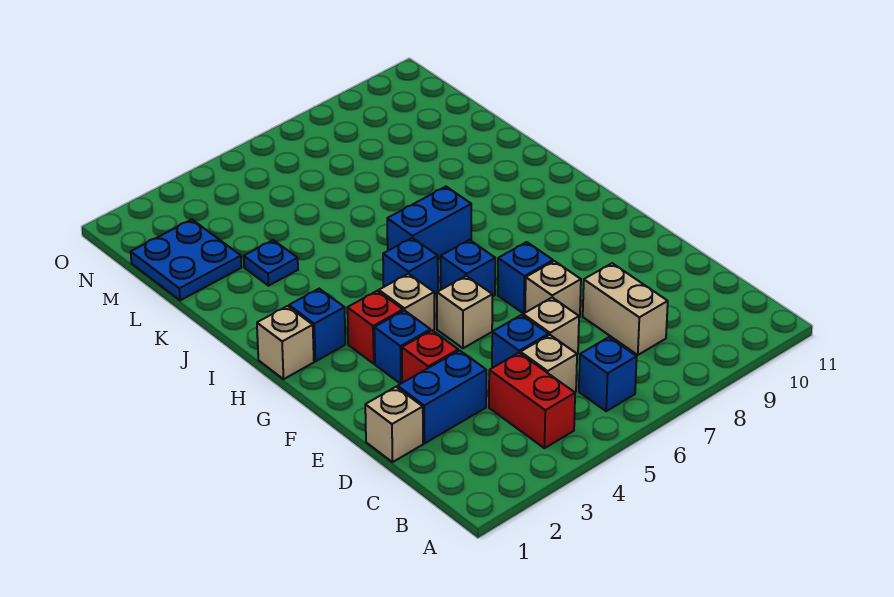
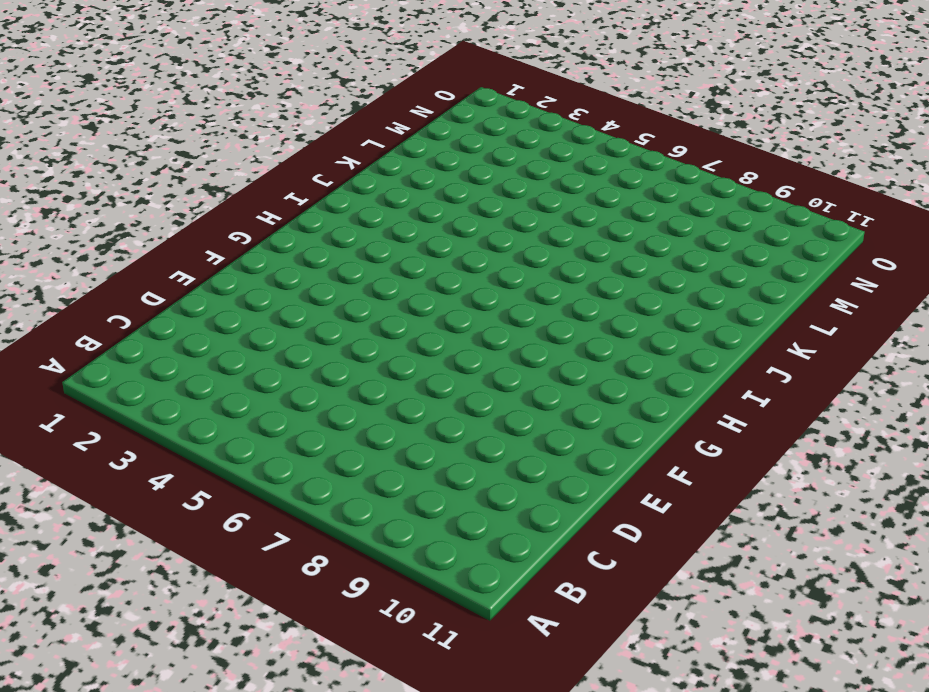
none -> red brick B4:C4 level 1
none -> blue brick B6 level 1
none -> tan brick C5 level 1

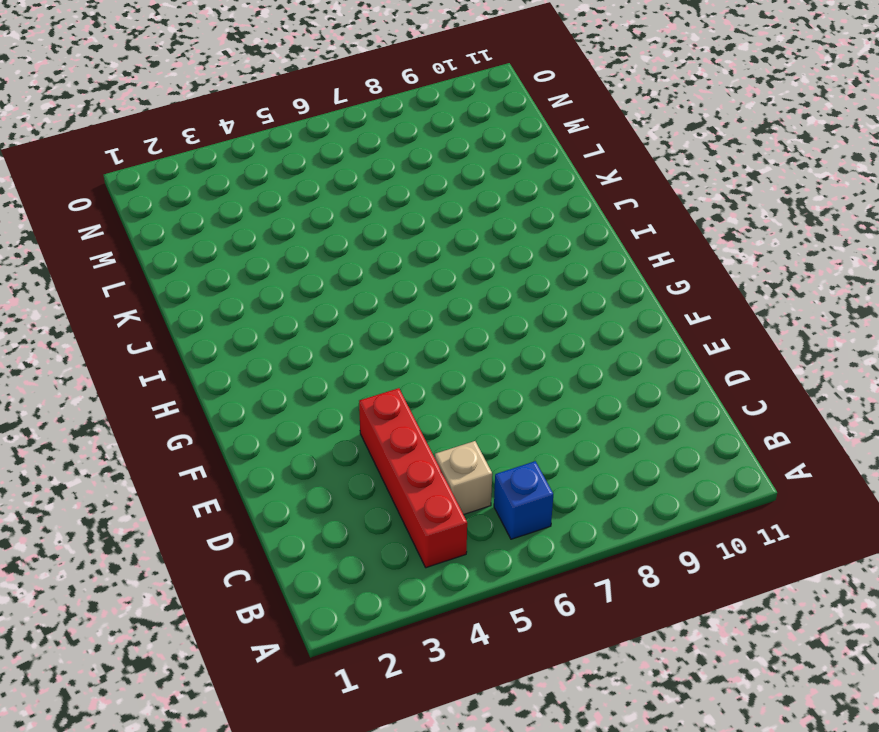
red brick B4:E4 level 1 -> red brick B4:C4 level 1
none -> tan brick C8:D8 level 1
none -> tan brick D1 level 1
none -> blue brick D2:D3 level 1

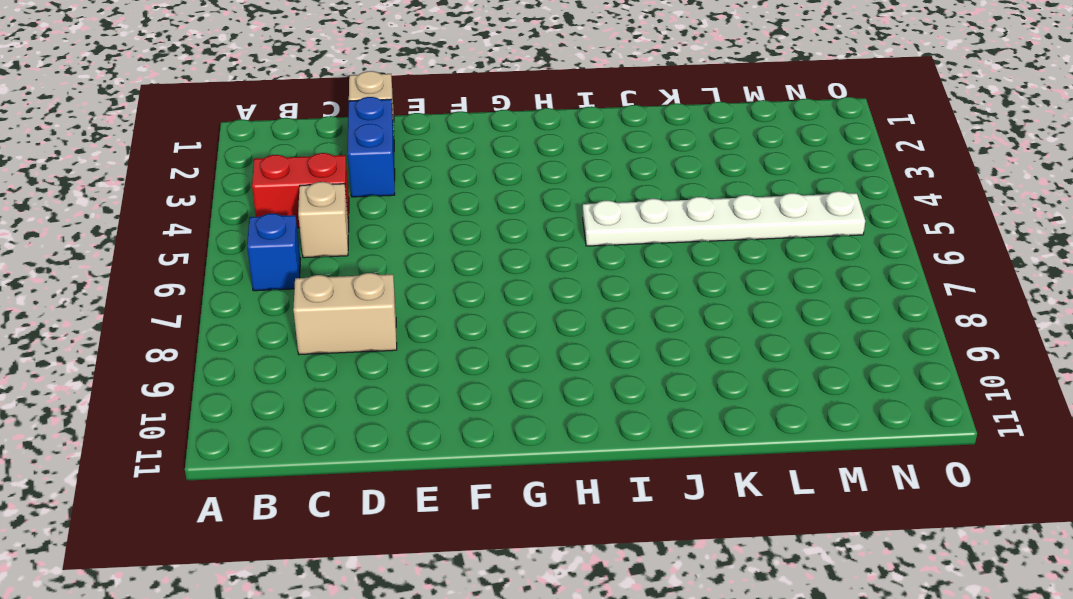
white plate I5:N5 level 1 -> none
none -> blue brick D5 level 1
none -> tan brick D6 level 1
none -> red brick E3 level 1

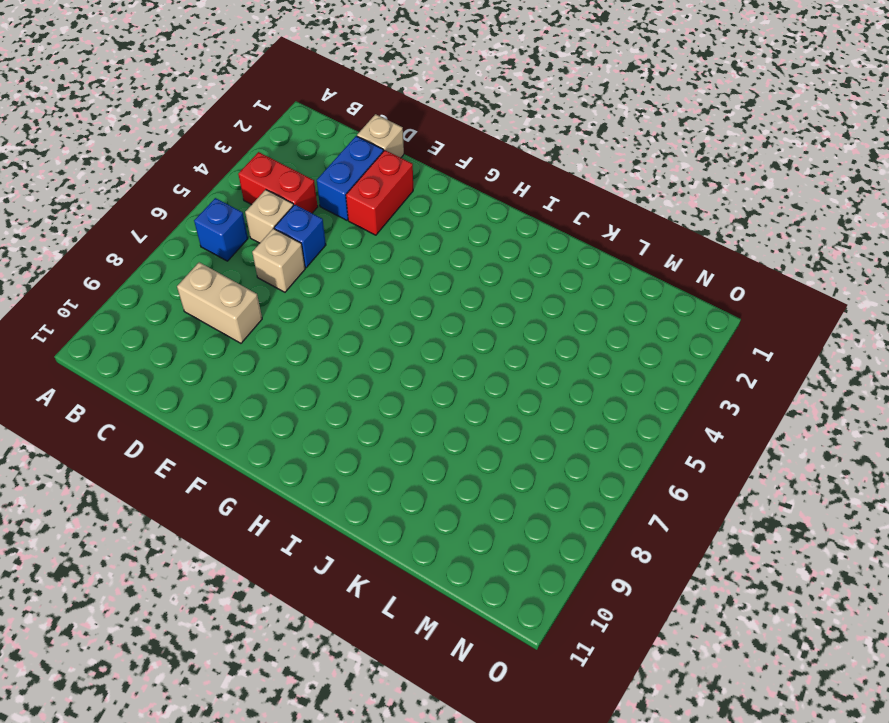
red brick E2:E3 level 1 -> red brick E3 level 1
none -> tan brick E7 level 1
none -> blue brick F3 level 1
none -> tan brick F5 level 1

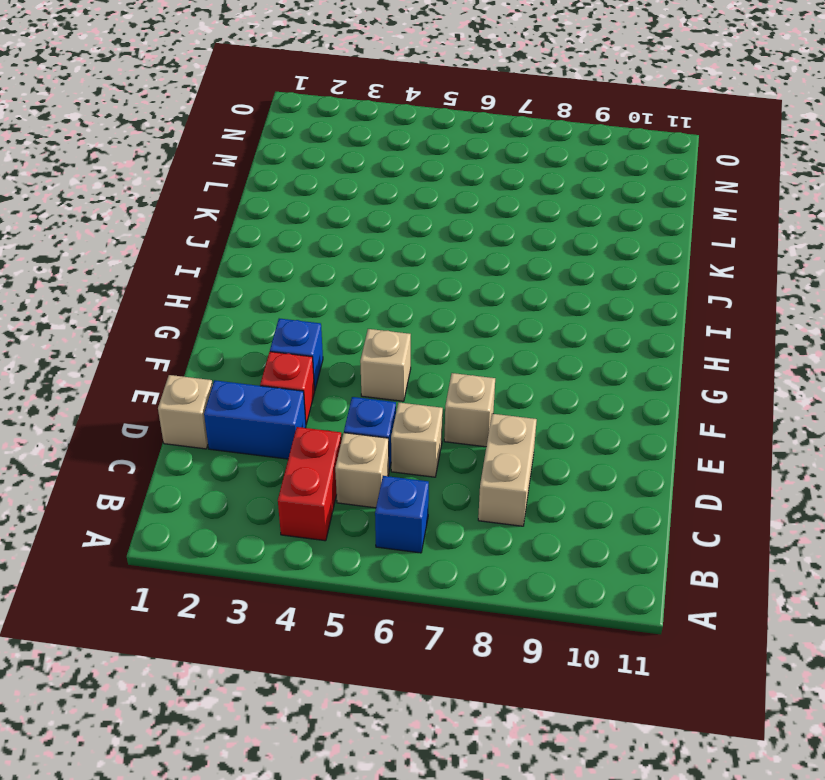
none -> blue brick F7 level 1
none -> red brick G3 level 1
none -> tan brick G4 level 1

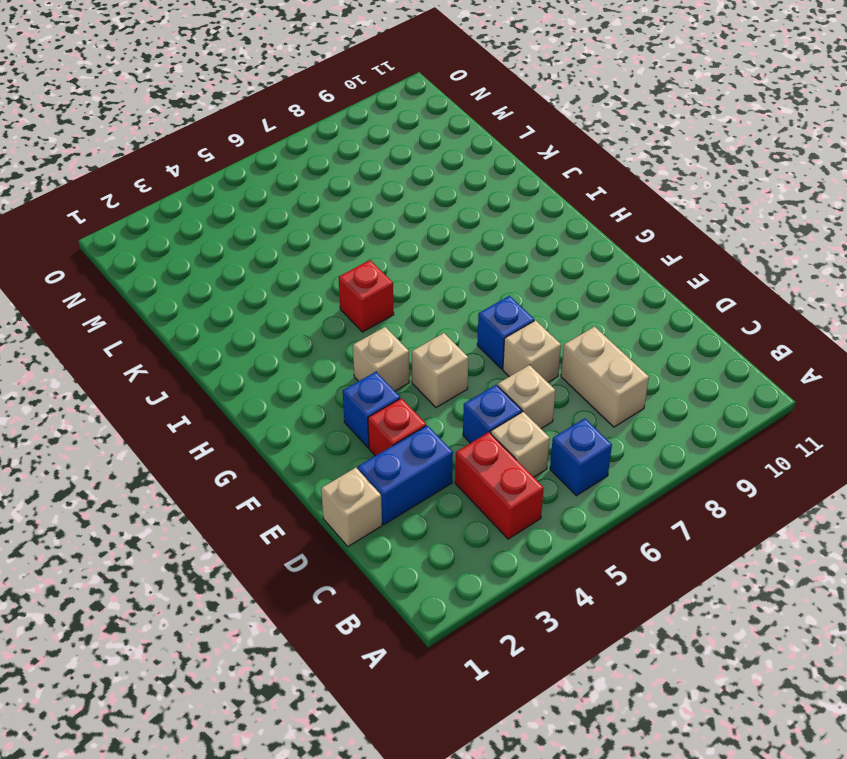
red brick I5 level 1 -> red brick G3 level 1
none -> blue brick G6 level 1
none -> tan brick H1 level 1
none -> blue brick H2 level 1

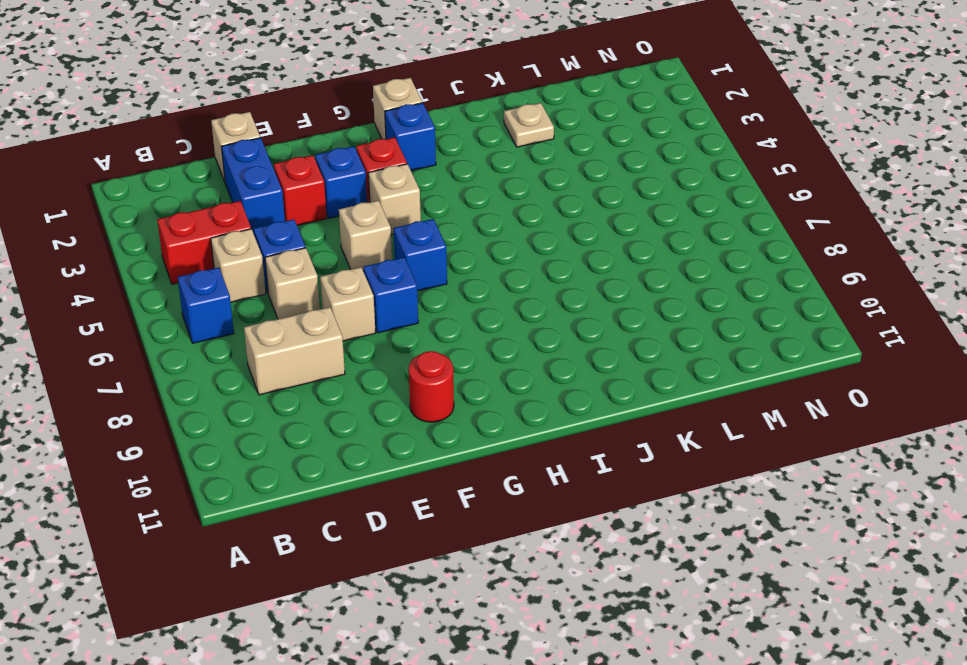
red round brick F10 level 1 -> none
tan plate K2 level 1 -> none
none -> blue brick H5 level 1
none -> blue brick I6:I7 level 1
none -> blue plate K3 level 1

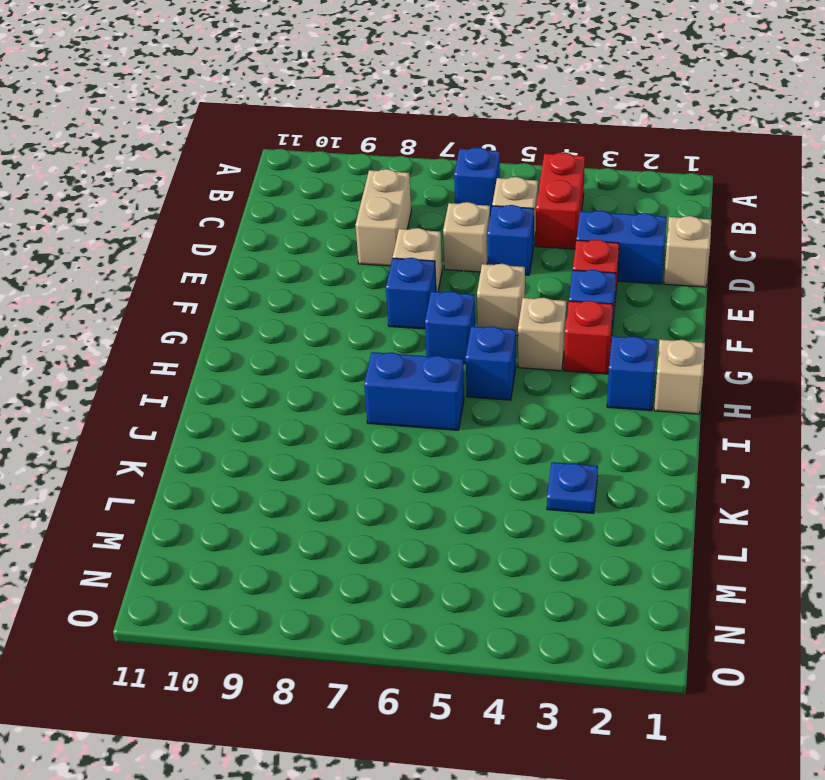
none -> blue plate L1:M2 level 1

